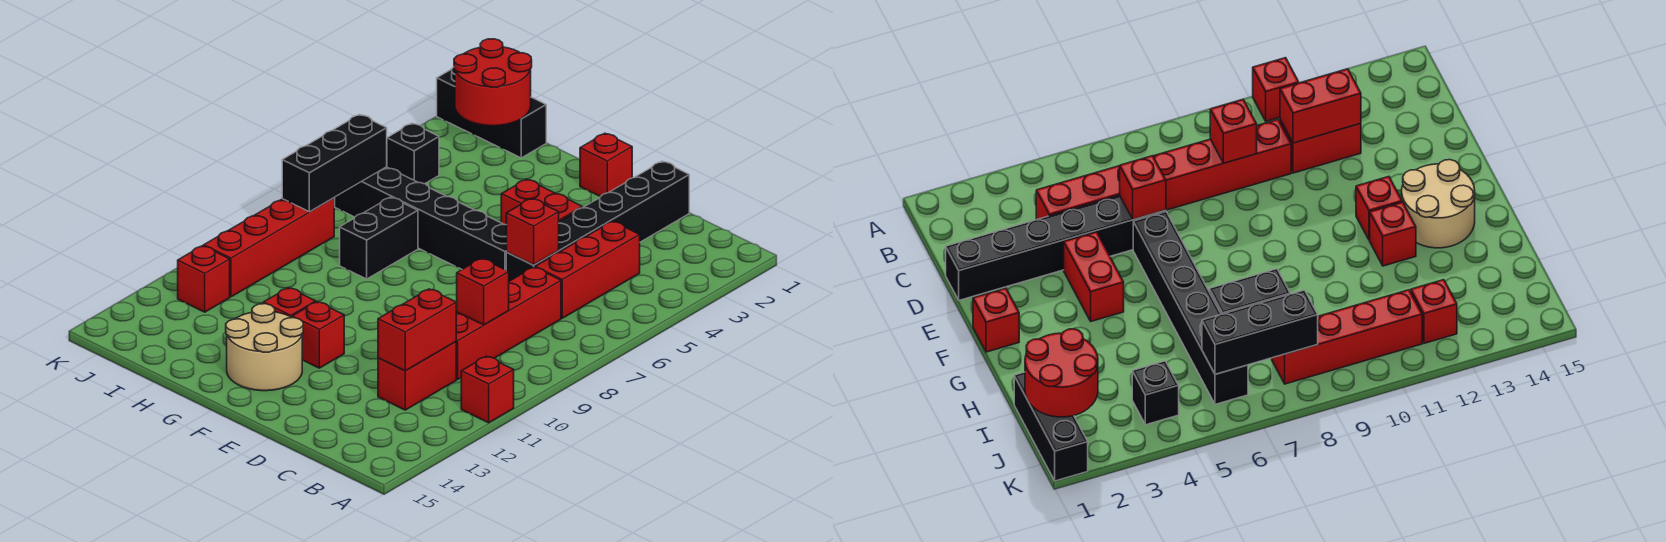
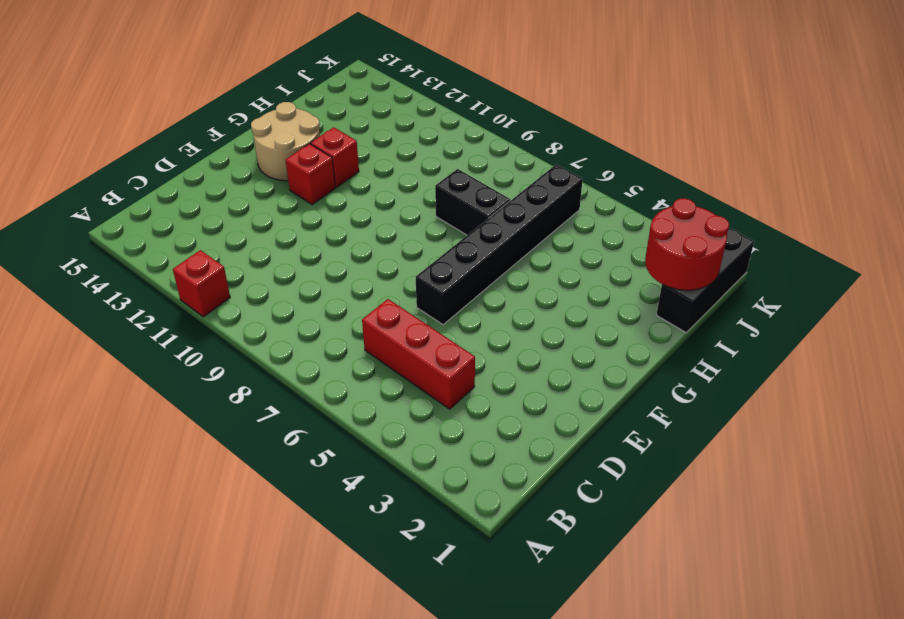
none -> red brick C7:C10 level 1
none -> red brick C11:C12 level 1
none -> black brick D1:D6 level 1

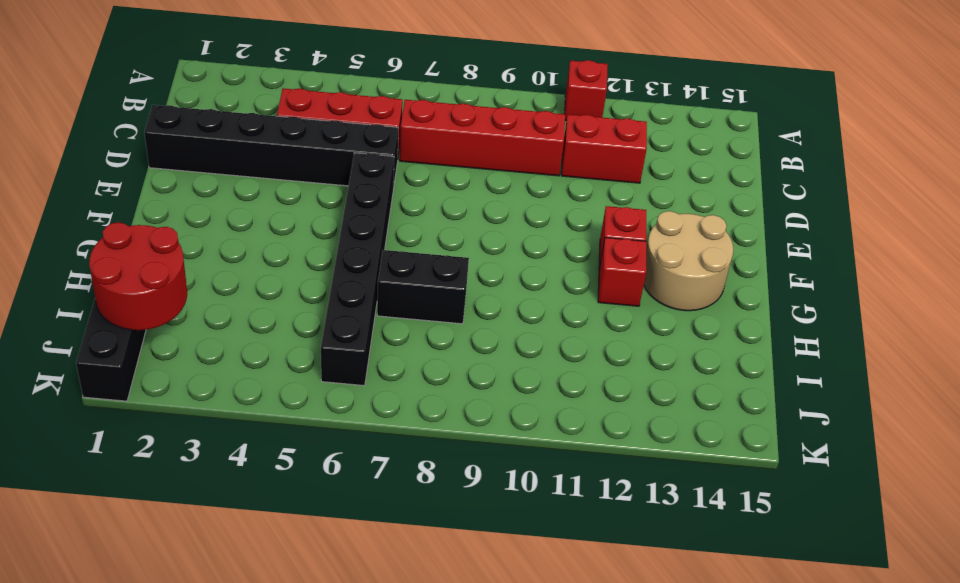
none -> red brick E4:F4 level 1
none -> red brick F1 level 1
none -> black brick J4 level 1

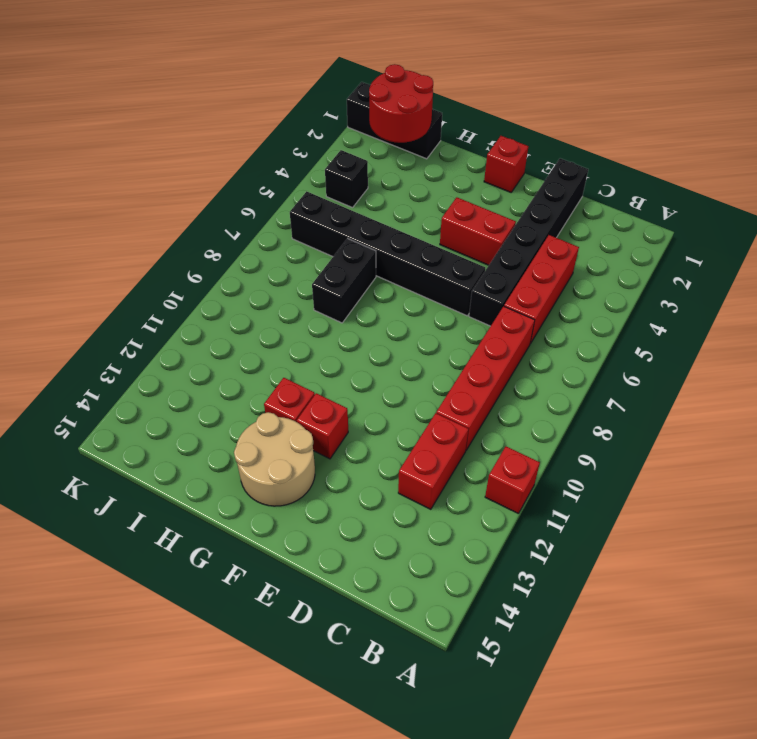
none -> red brick J8:J11 level 1
none -> red brick J12 level 1
none -> red brick C9 level 2

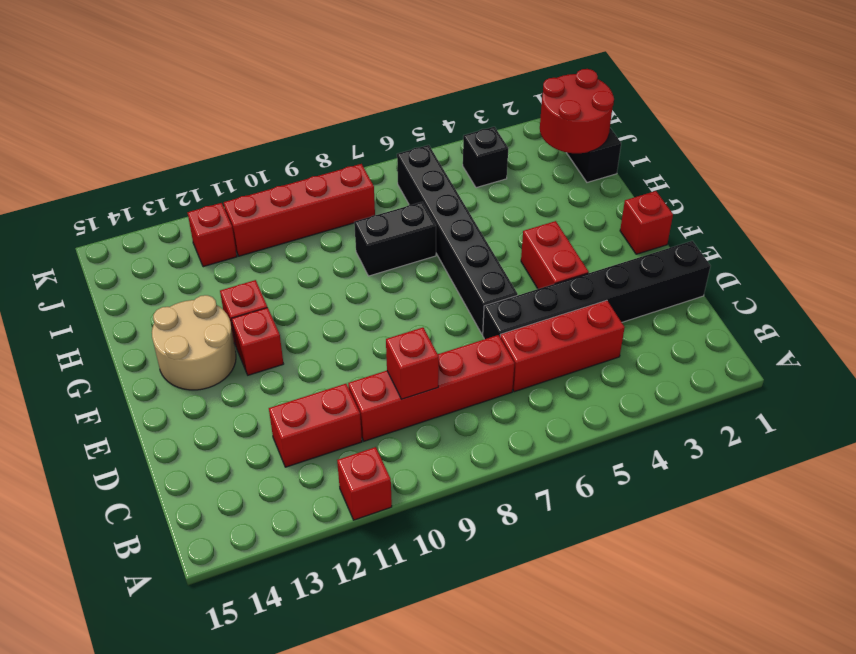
none -> red brick C11:C12 level 2
none -> red brick D6 level 2
none -> black brick J6:J8 level 2

